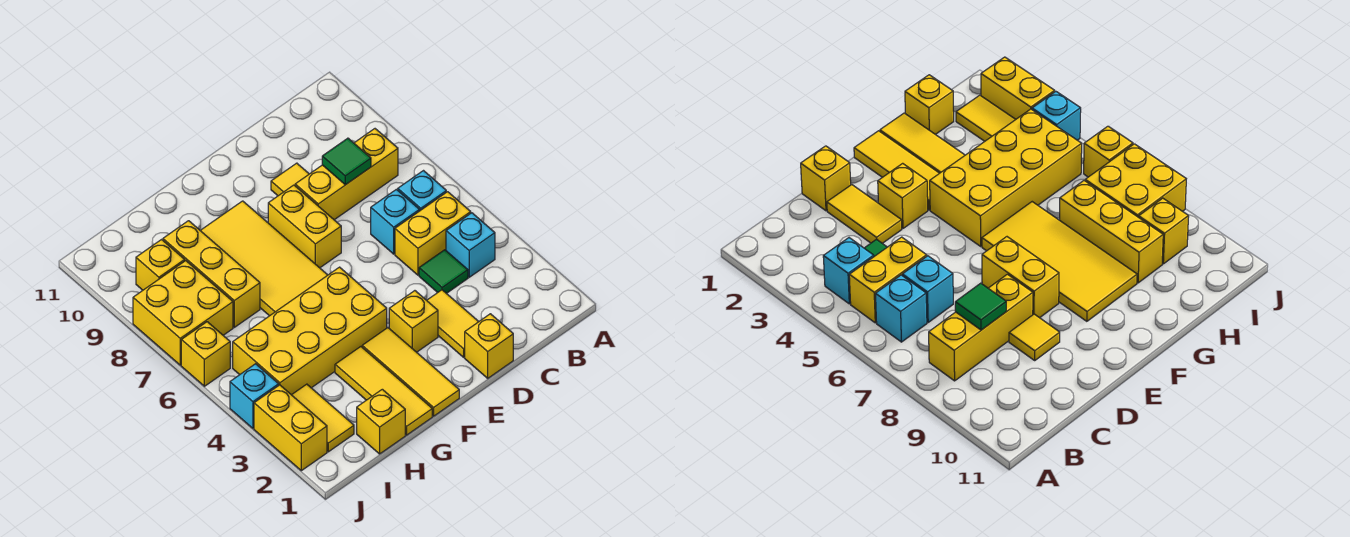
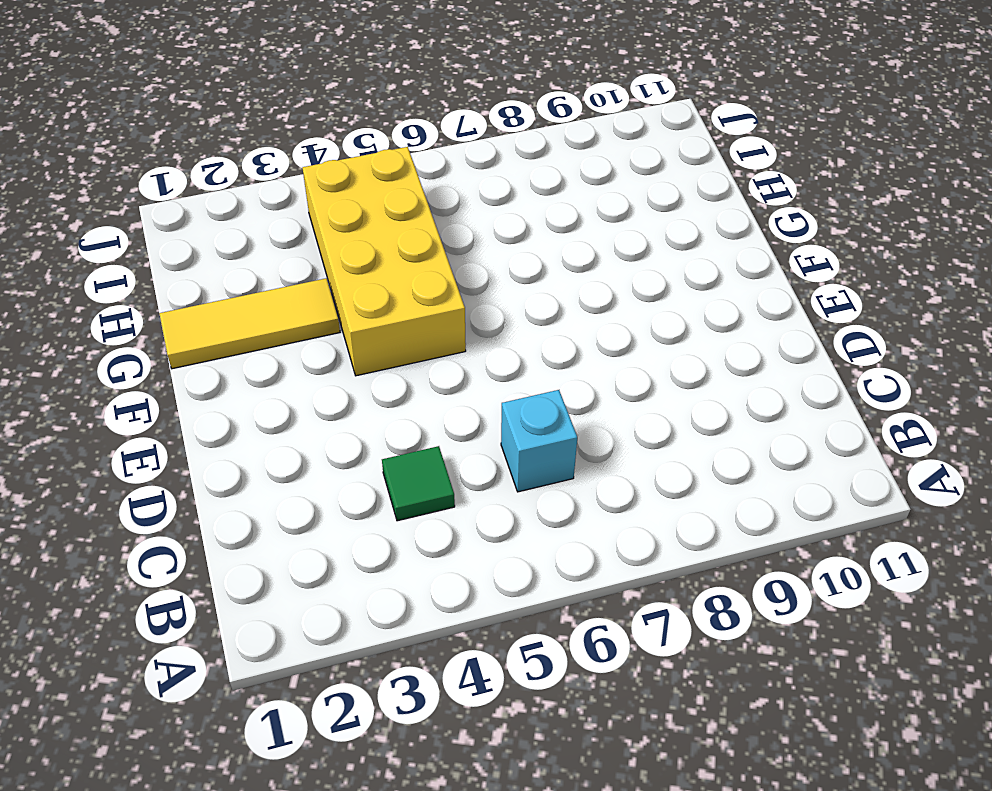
none -> cyan brick B4 level 1
none -> yellow brick B5:C5 level 1
none -> cyan brick B6 level 1

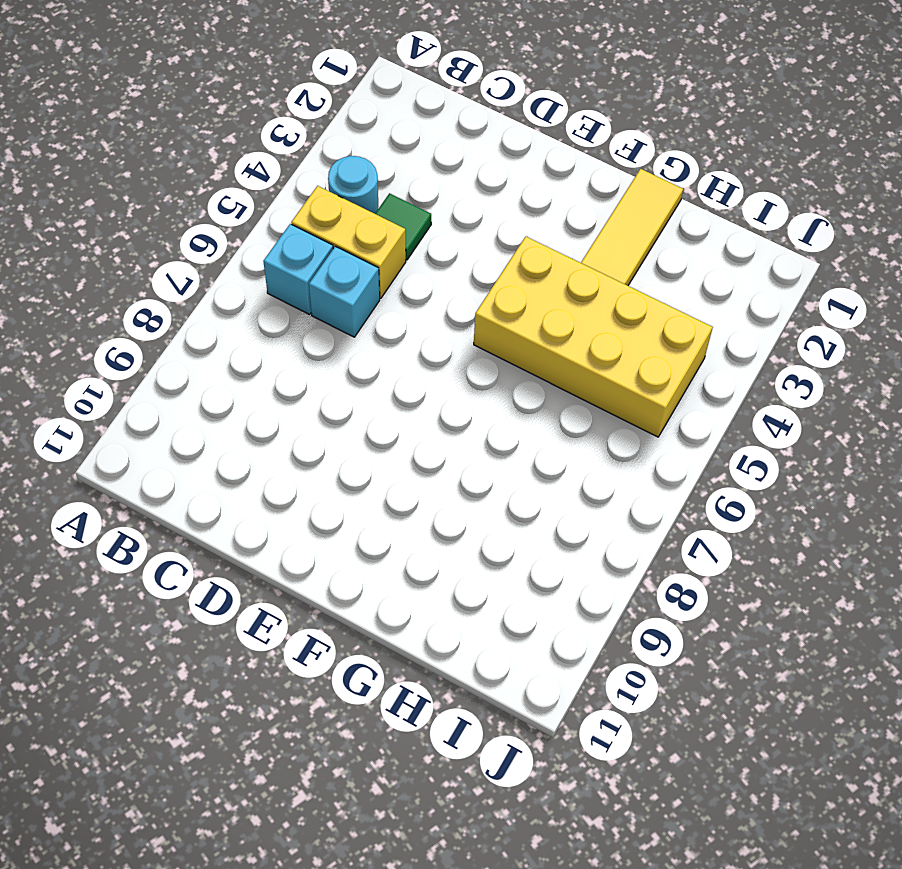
cyan round brick B4 level 1 -> cyan brick B4 level 1
none -> yellow brick B8:D8 level 1
none -> yellow brick D1 level 1
none -> yellow tile D2:D3 level 1

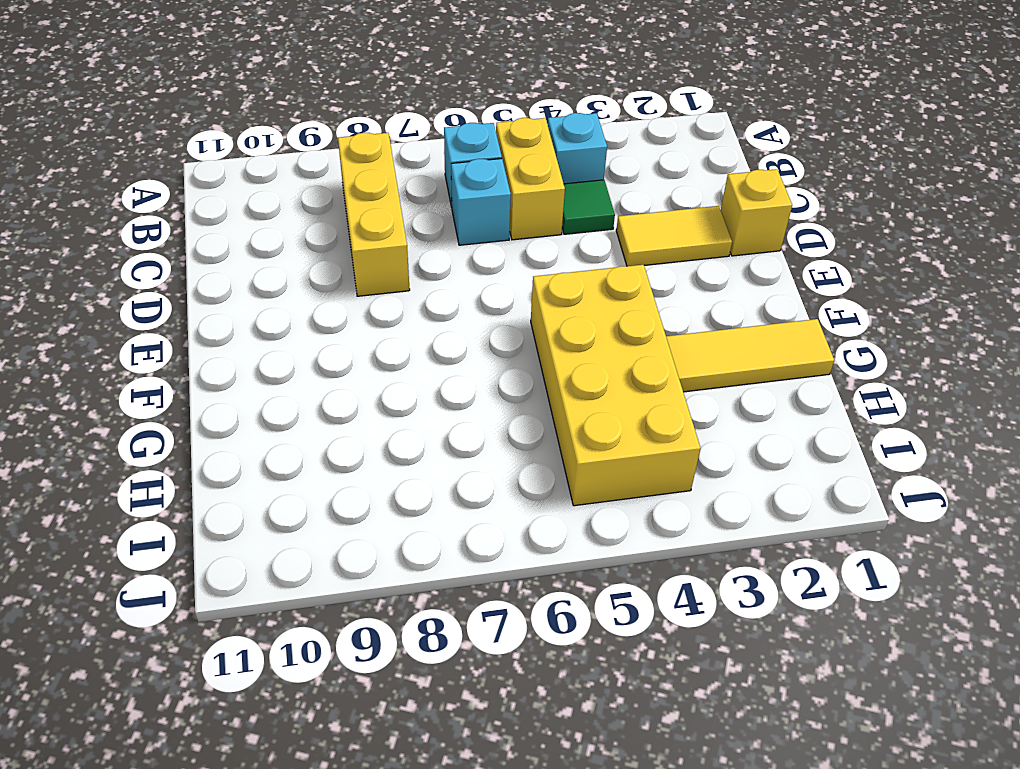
none -> yellow tile D9 level 1
none -> yellow brick E3 level 1
none -> yellow brick E7:E8 level 1

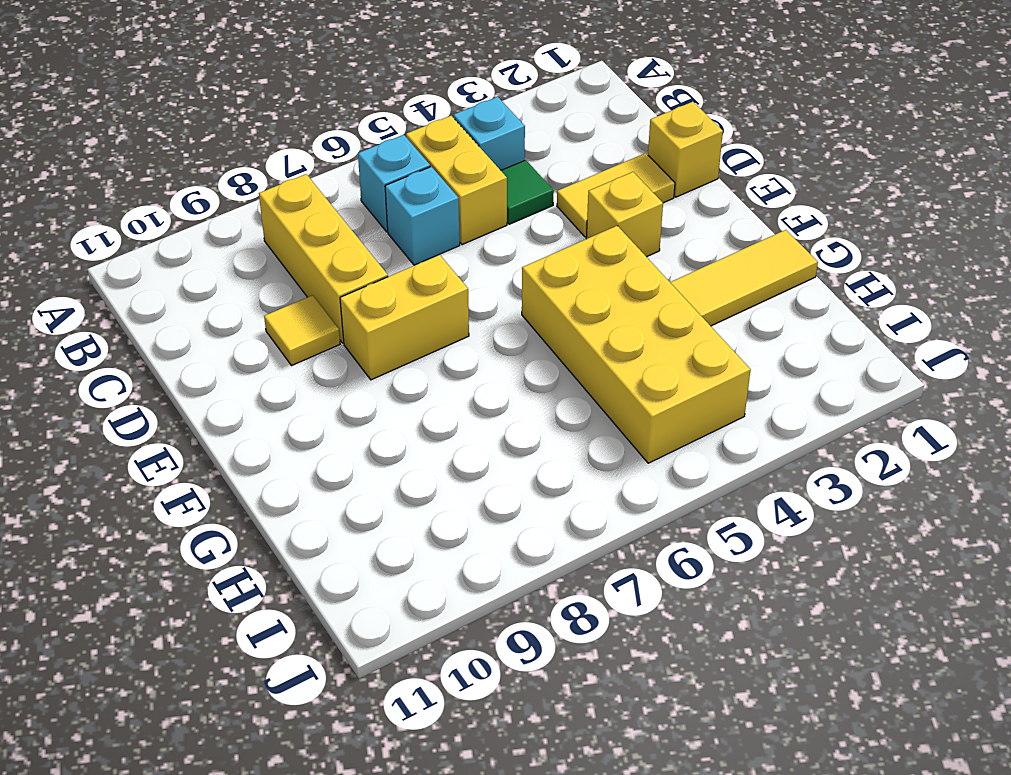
none -> yellow tile F1:F3 level 1
none -> yellow tile F6:G9 level 1
none -> yellow brick H1 level 1

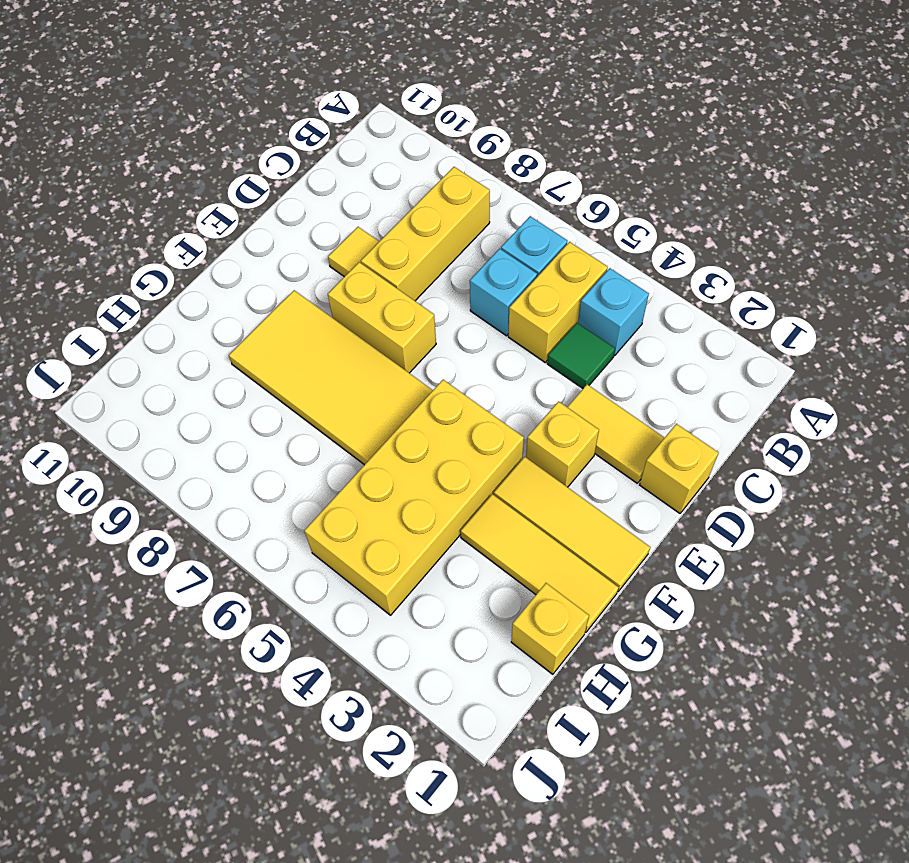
none -> yellow brick H7:H9 level 1
none -> yellow tile I2:I3 level 1
none -> yellow brick I7:J8 level 1

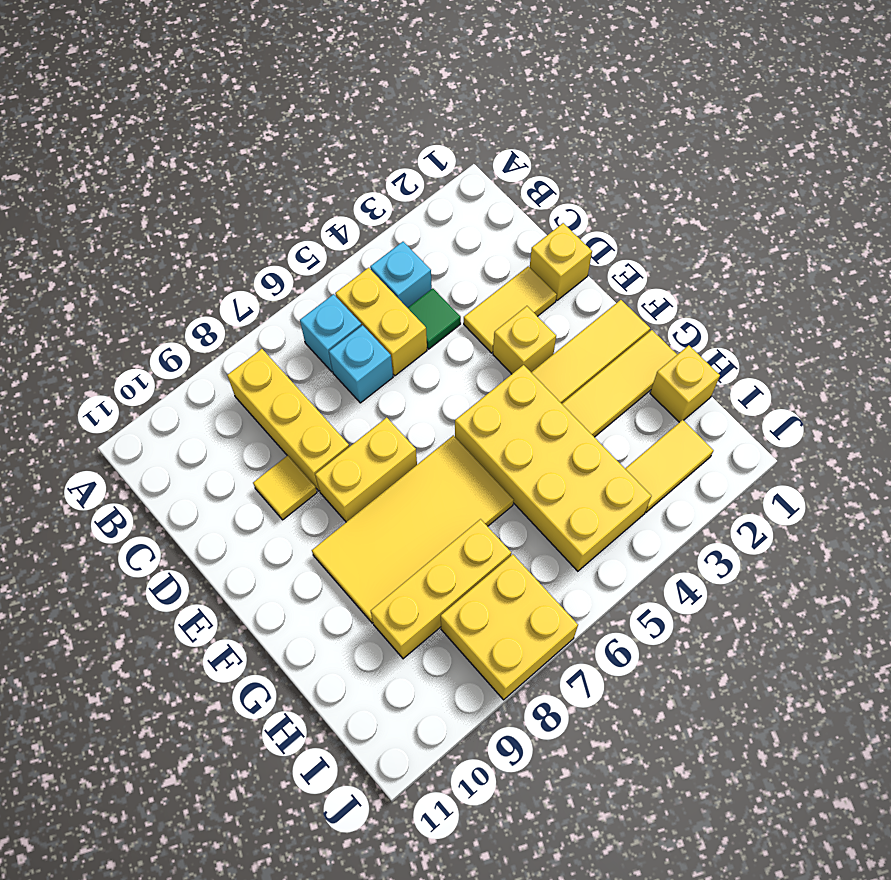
none -> yellow brick I9 level 1
none -> yellow brick J2:J3 level 1
none -> cyan brick J4 level 1

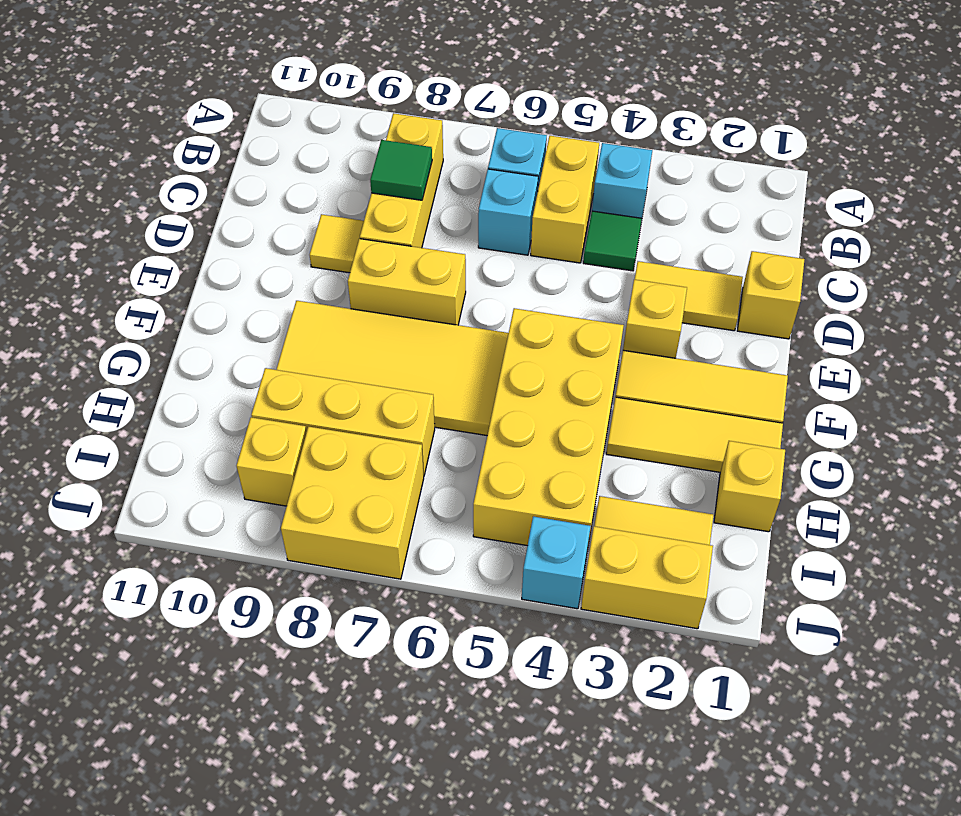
none -> yellow brick J6 level 1

